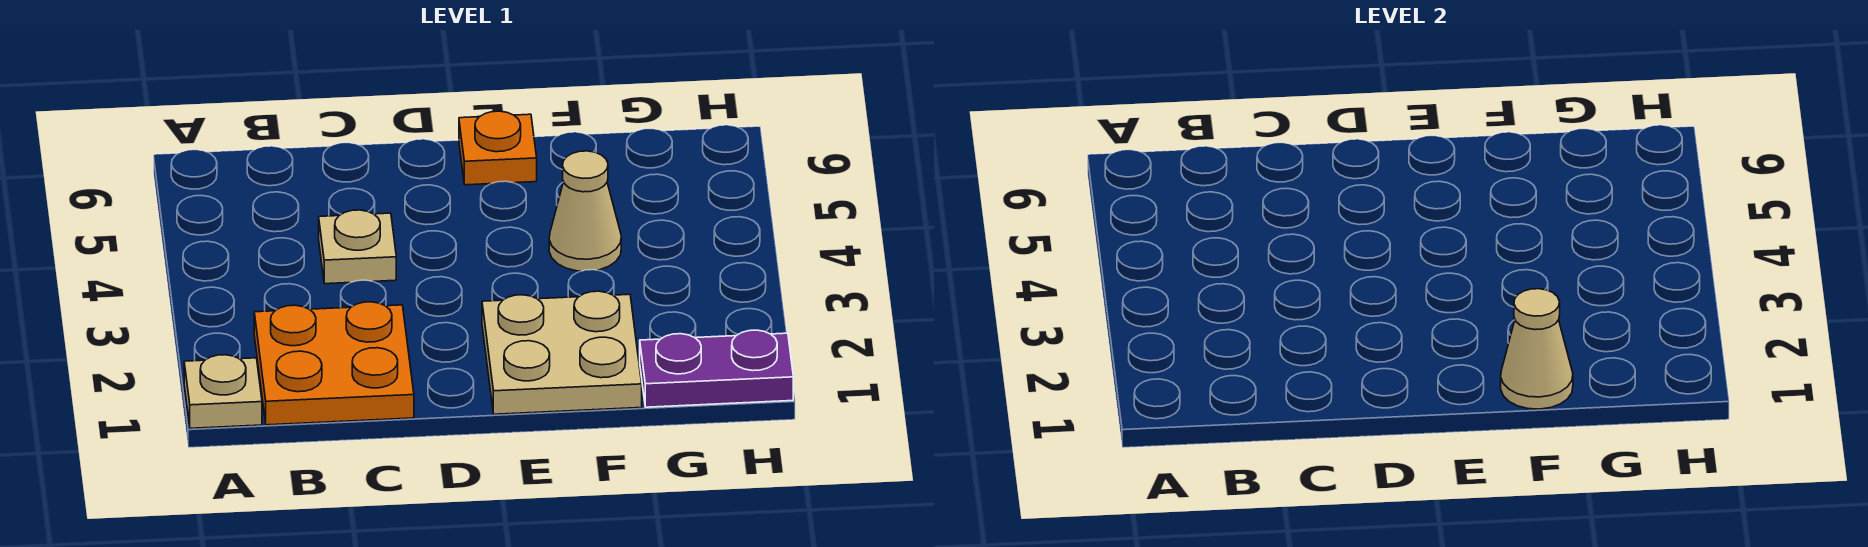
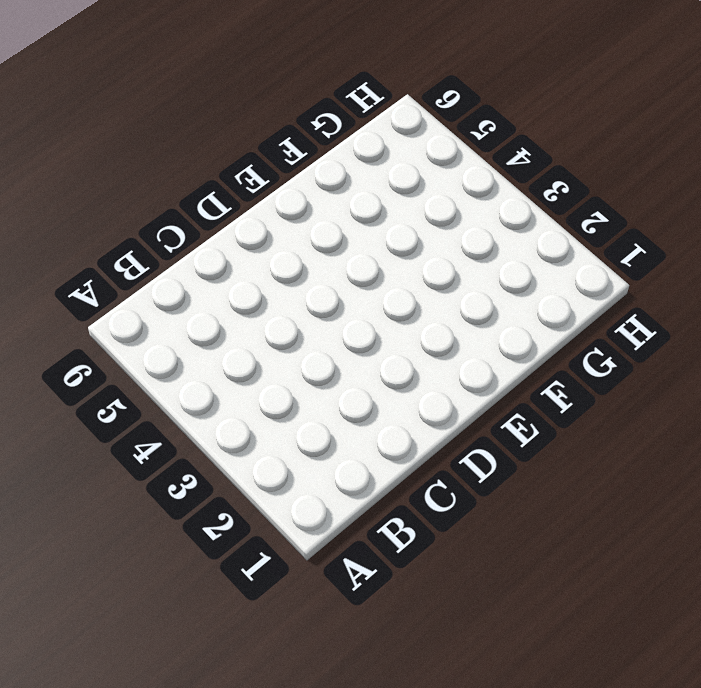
none -> tan plate A1 level 1
none -> orange plate B1:C2 level 1

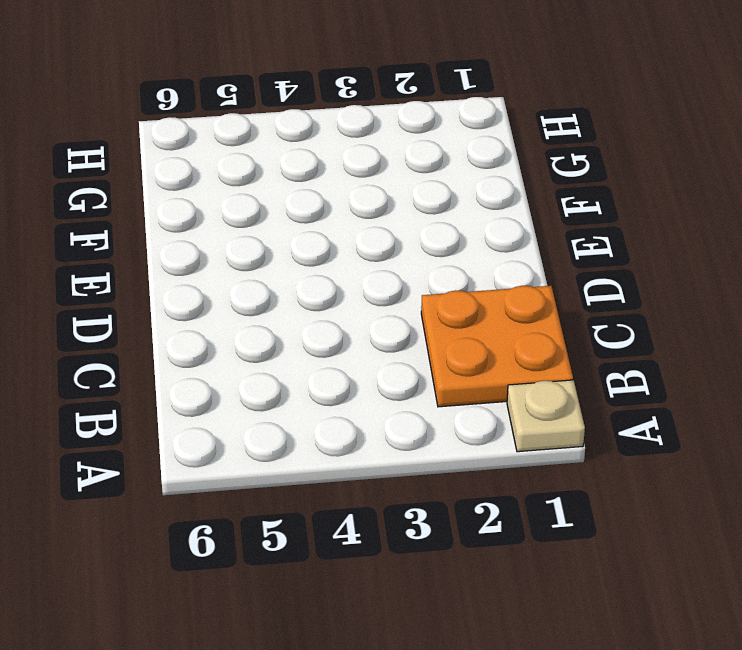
none -> tan plate C4 level 1
none -> tan plate E1:F2 level 1

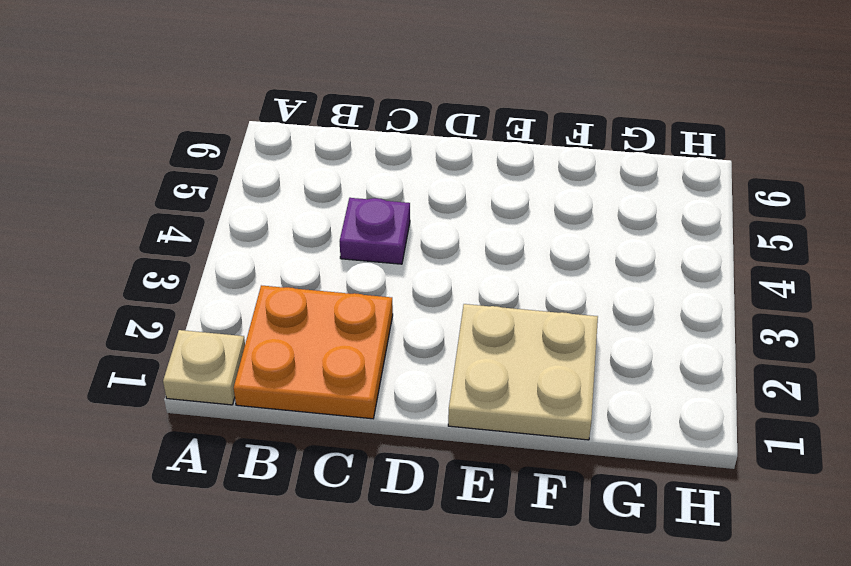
purple plate C4 level 1 -> tan plate C4 level 1
none -> orange plate E6 level 1
none -> tan cone F4 level 1

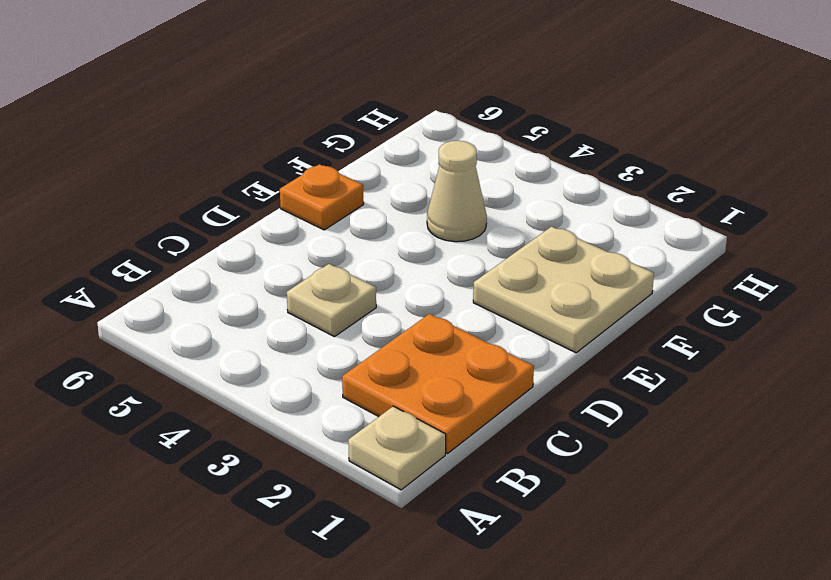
none -> purple plate G1:H1 level 1
none -> tan cone F1 level 2

